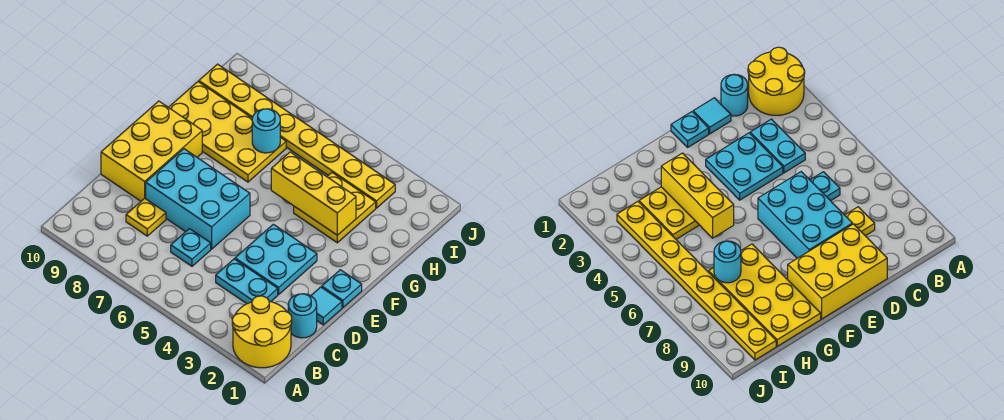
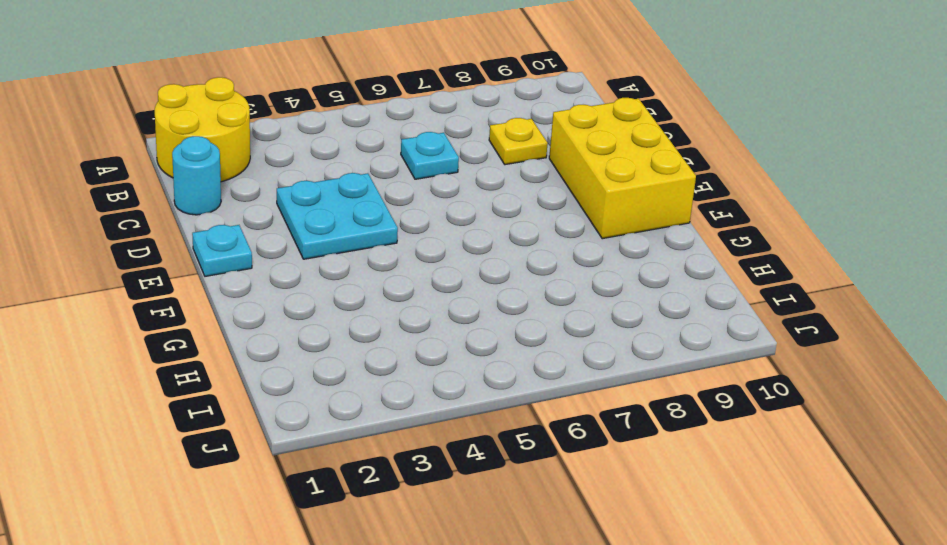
none -> cyan plate C3:C4 level 1
none -> cyan tile D1 level 1
none -> cyan brick D6:E8 level 1

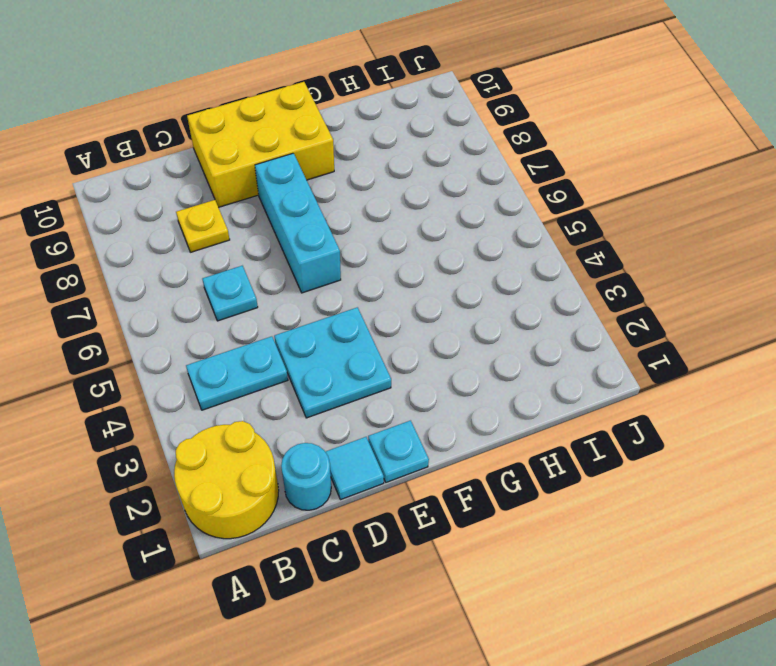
cyan plate B4:C4 level 1 -> cyan plate C3:C4 level 1
cyan brick E6:E8 level 1 -> cyan brick D6:E8 level 1
none -> yellow plate G3:H4 level 1
none -> yellow plate G7:H10 level 1
none -> yellow plate I3:I10 level 1

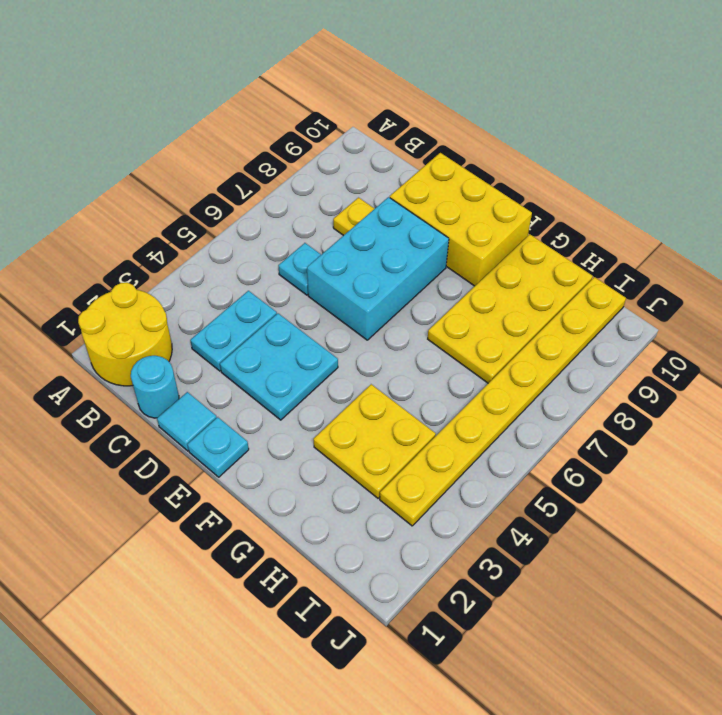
none -> yellow brick G3:G5 level 2
none -> cyan round brick H7 level 2

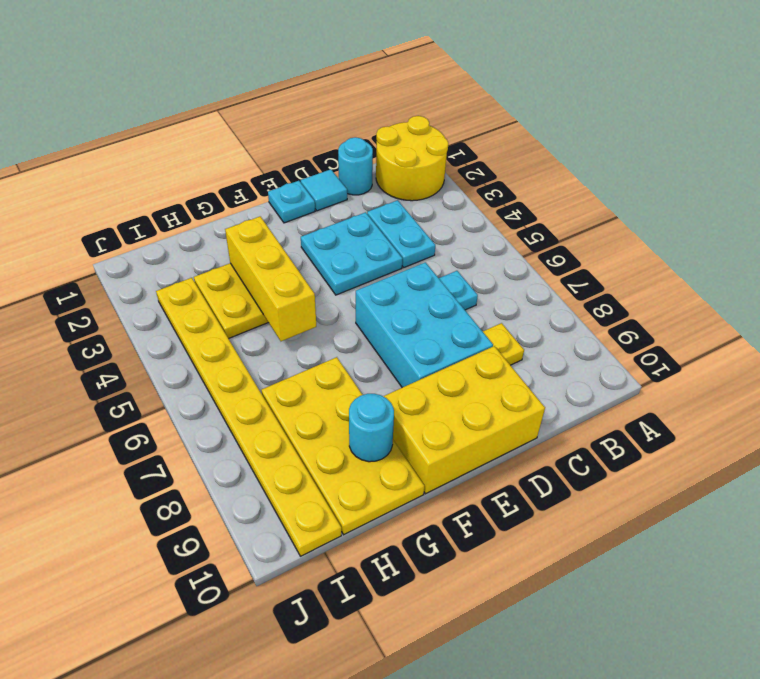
cyan round brick G9 level 2 -> cyan round brick H7 level 2

